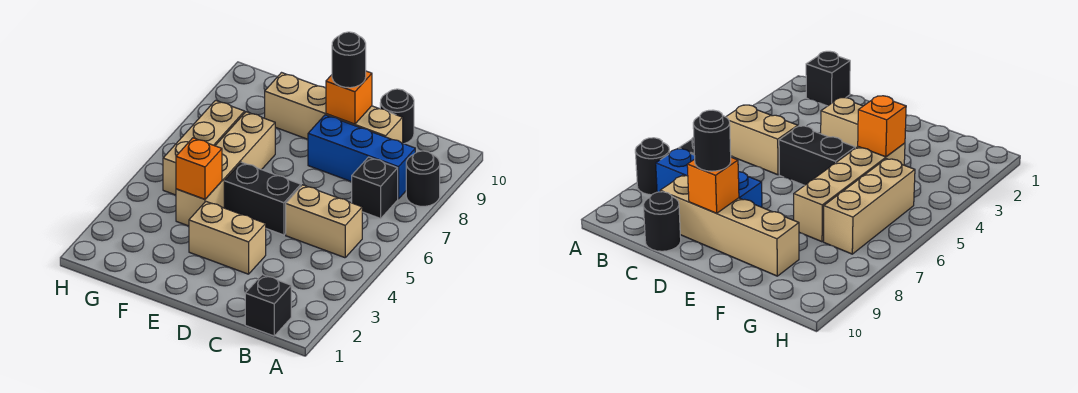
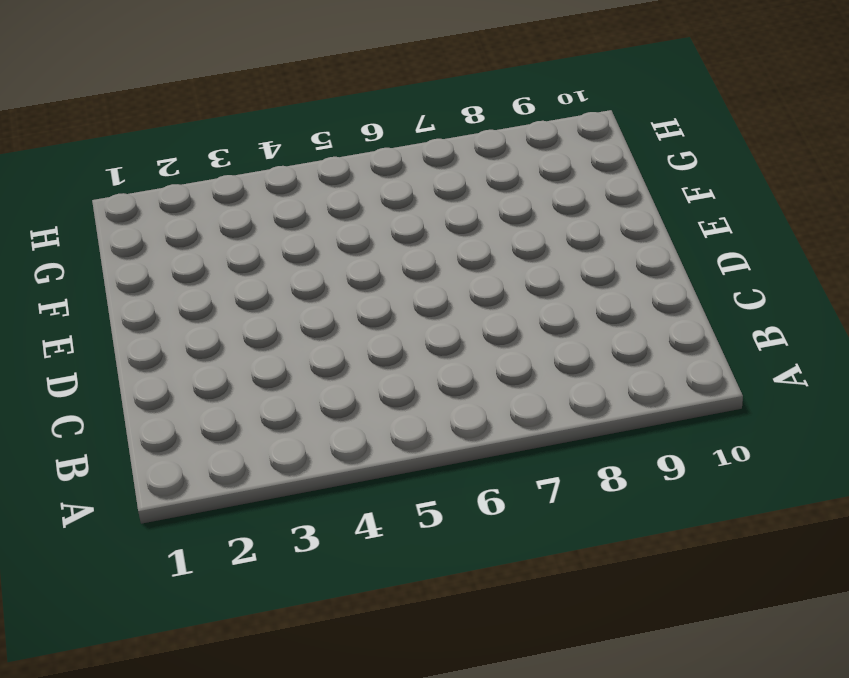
none -> black round brick A8 level 1
none -> black brick B1 level 1
none -> tan brick B5:C5 level 1

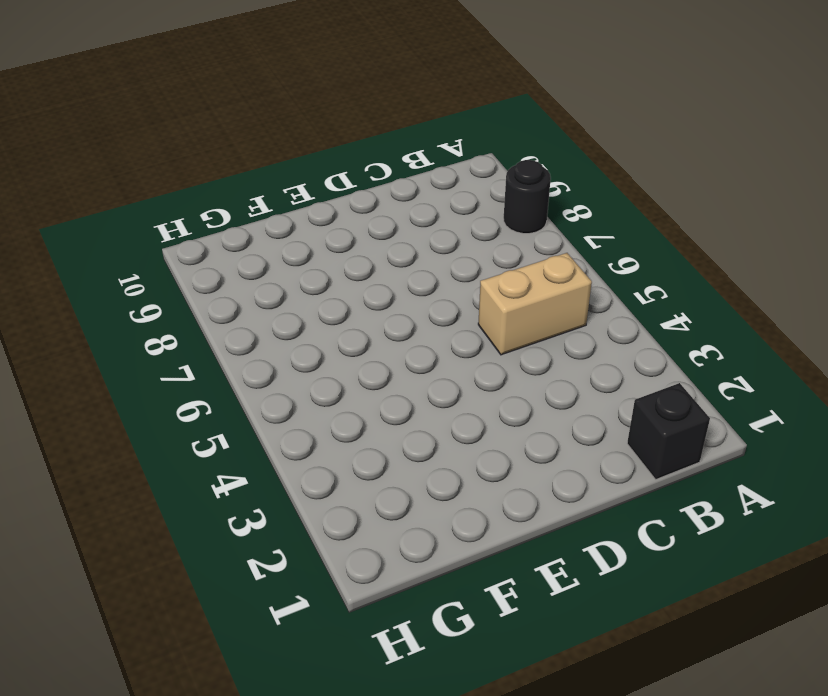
none -> black brick B7 level 1
none -> blue brick B8:D8 level 1
none -> tan brick C9:F9 level 1

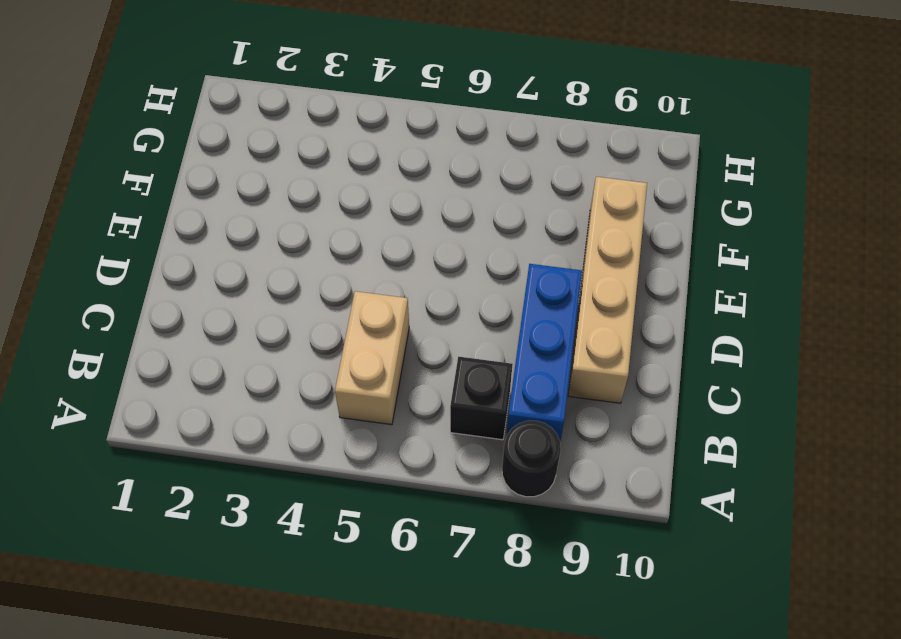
none -> black brick B1 level 1
none -> black round brick C10 level 1
none -> tan brick D3:E3 level 1

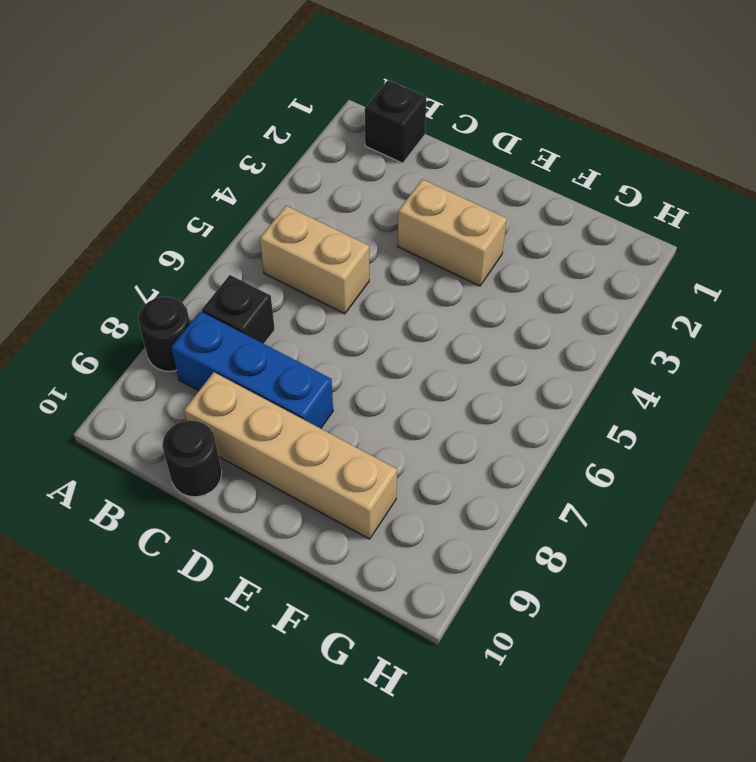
none -> black brick D5:E5 level 1
none -> tan brick F4:F7 level 1
none -> tan brick G5:G7 level 1

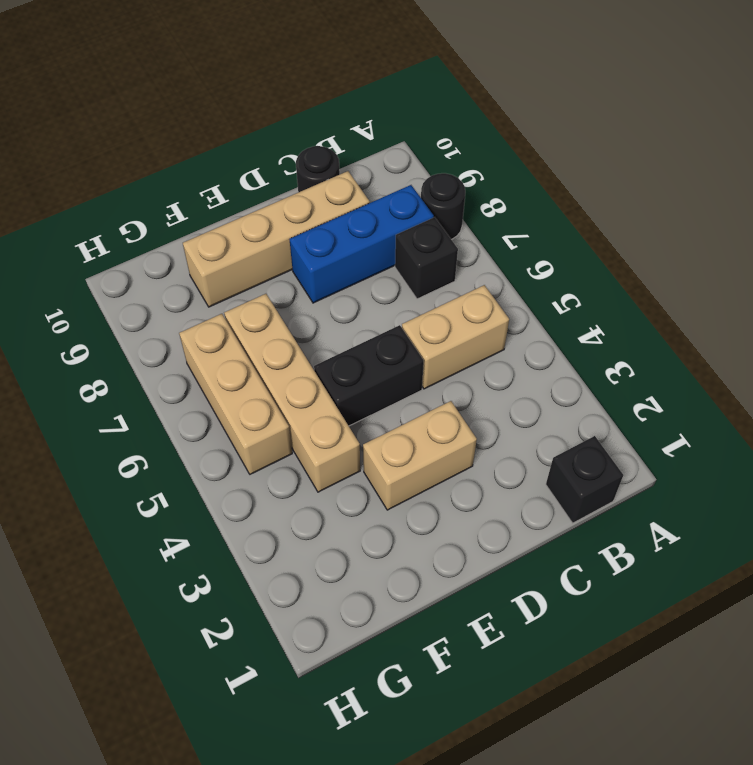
none -> orange brick D9 level 2
none -> orange brick F4 level 2
none -> black round brick D9 level 3

